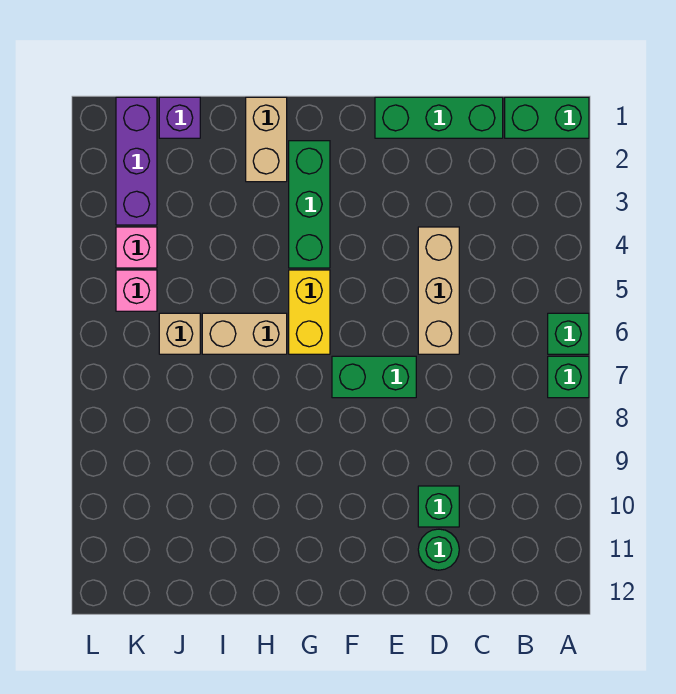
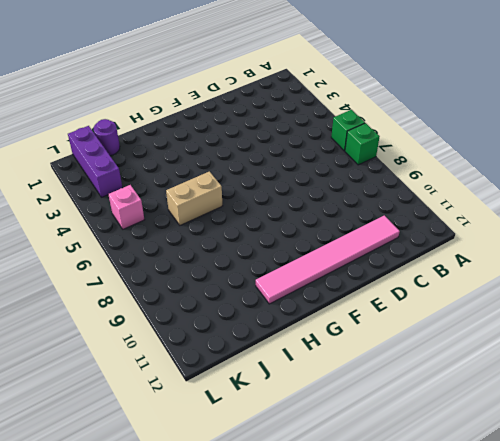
pink tile C11:H11 level 1 -> green round brick D11 level 1
purple round brick J1 level 1 -> purple brick J1 level 1
none -> green brick A1:B1 level 1
none -> green brick C1:E1 level 1
none -> tan brick D4:D6 level 1

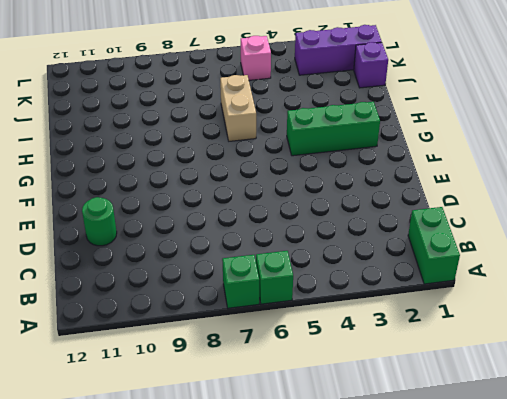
none -> green brick C1:E1 level 1
none -> tan brick D4:D6 level 1
none -> green brick D10 level 1

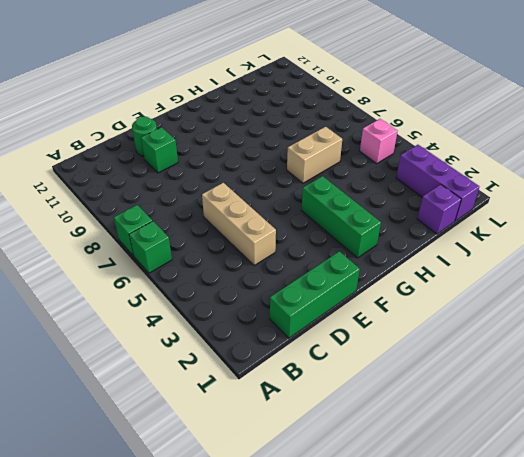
none -> green brick A1:B1 level 1
none -> green brick E7:F7 level 1
none -> yellow brick G5:G6 level 1

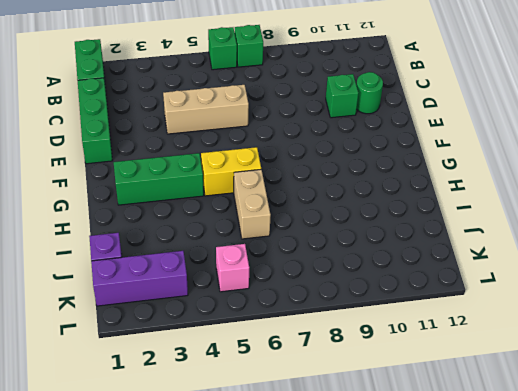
none -> green brick E7:F7 level 1
none -> tan brick H1:H2 level 1
none -> tan brick J6 level 1

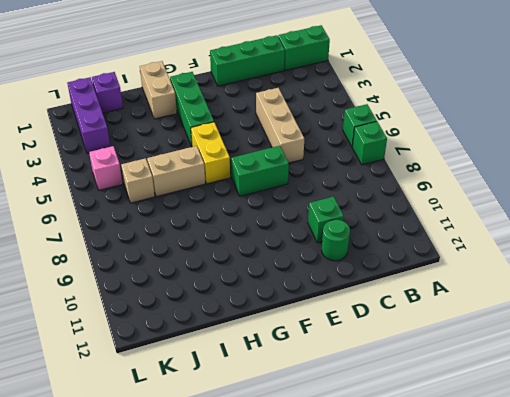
none -> pink brick K4 level 1

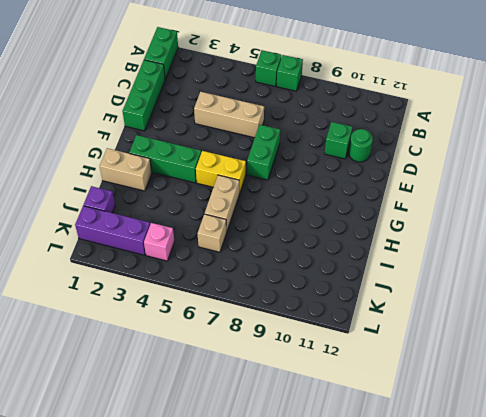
none -> pink brick K5 level 1

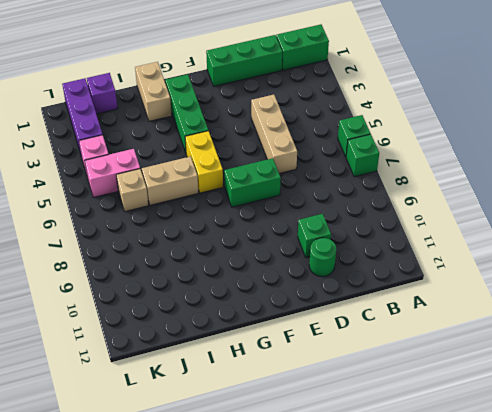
pink brick J5:K5 level 1 -> pink brick K5 level 1

